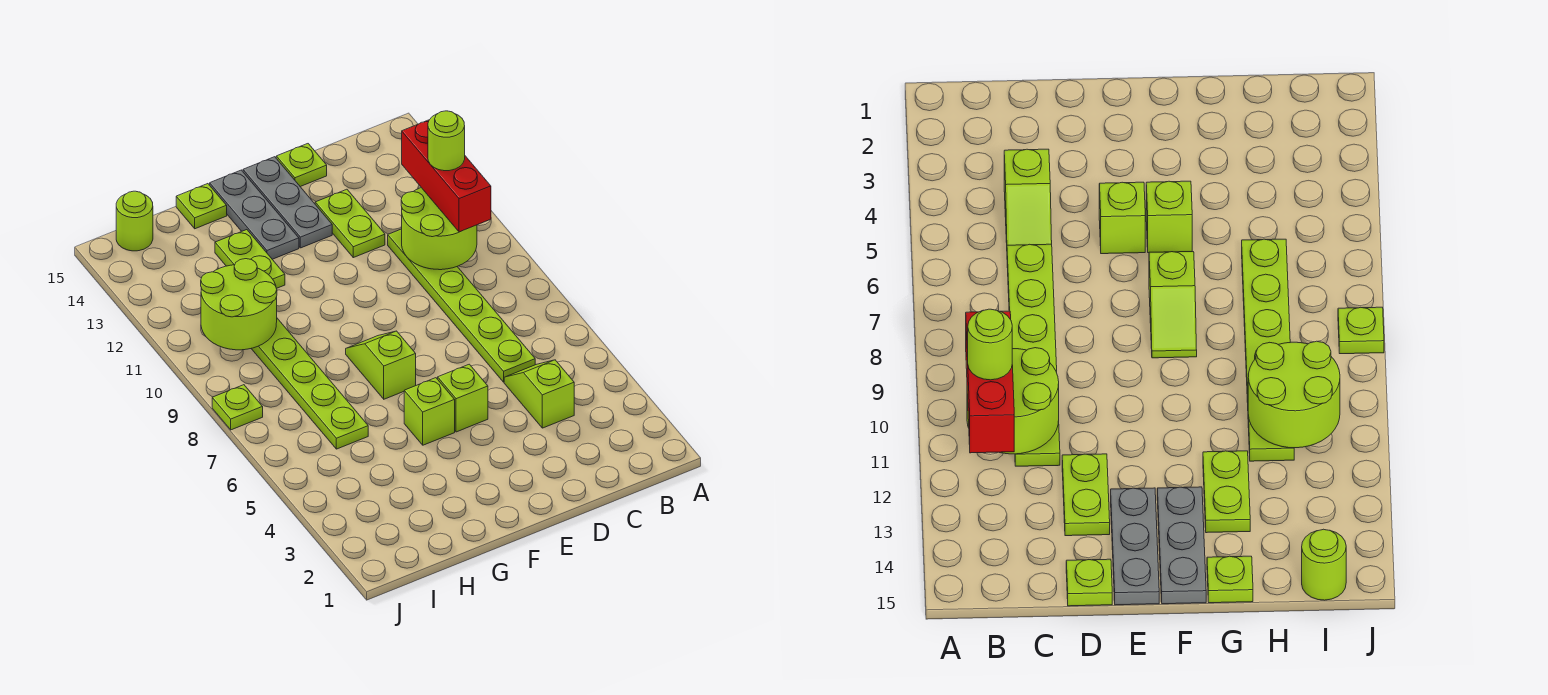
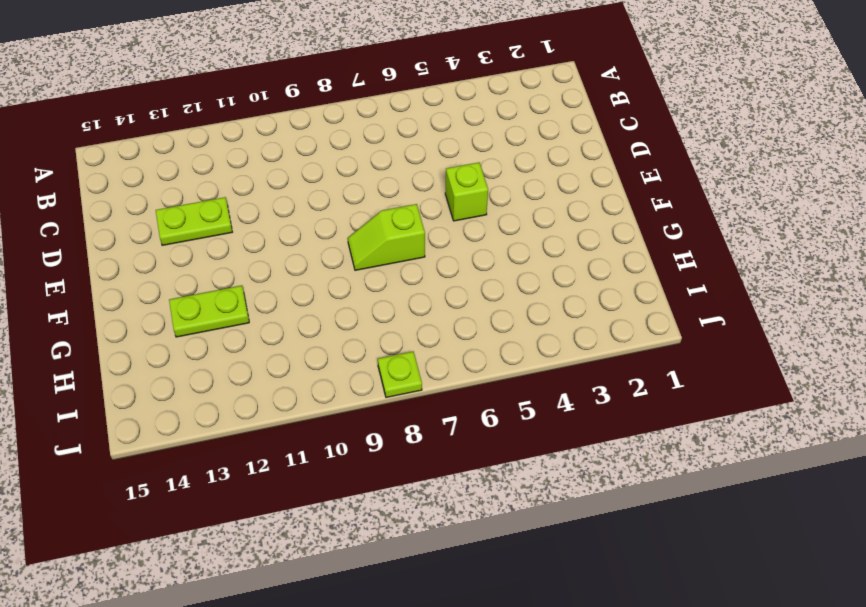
none -> lime slope C4:C5 level 1 top 4
none -> lime plate C6:C11 level 1
none -> lime plate D15 level 1

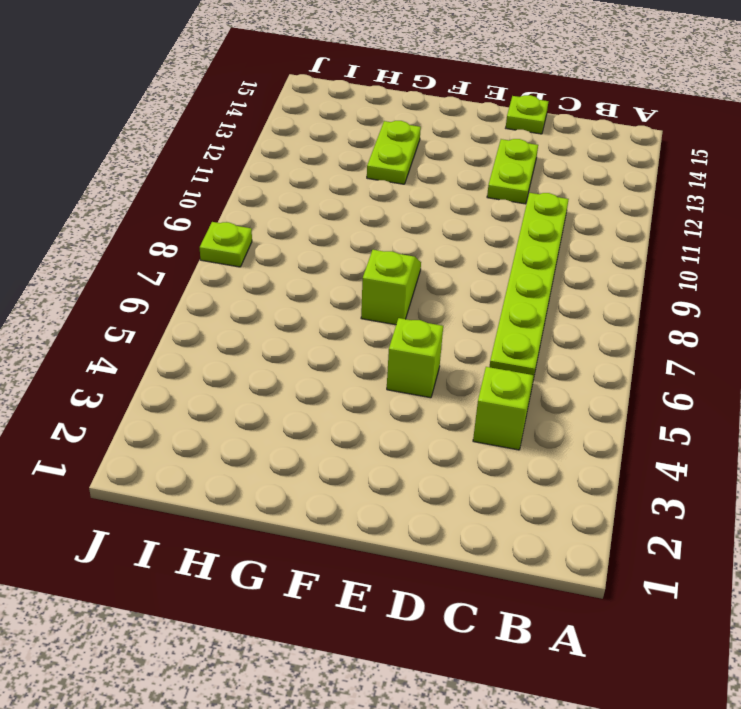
none -> grey plate E13:E15 level 1
none -> lime brick F5 level 1
none -> grey plate F13:F15 level 1

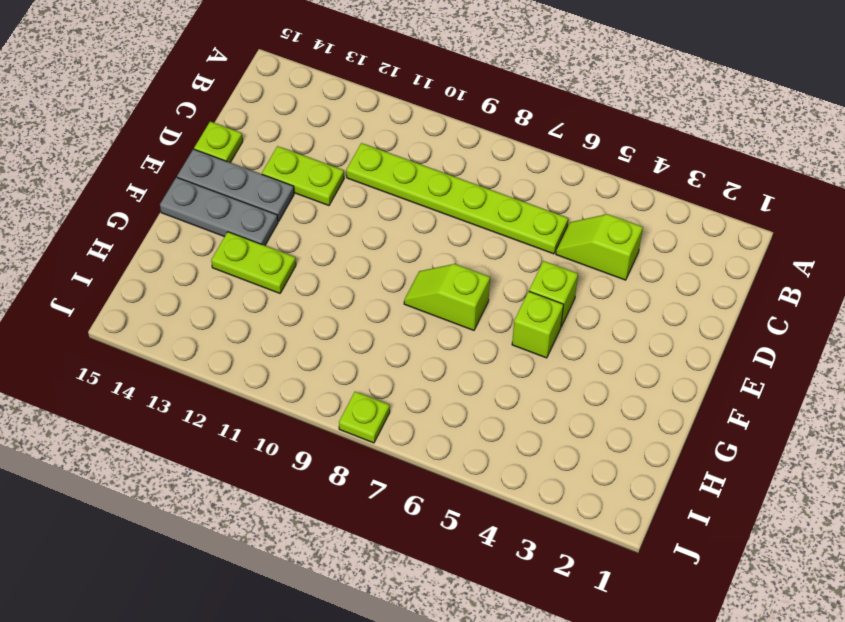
none -> lime plate G15 level 1
none -> lime plate H6:H11 level 1
none -> lime round brick I15 level 1

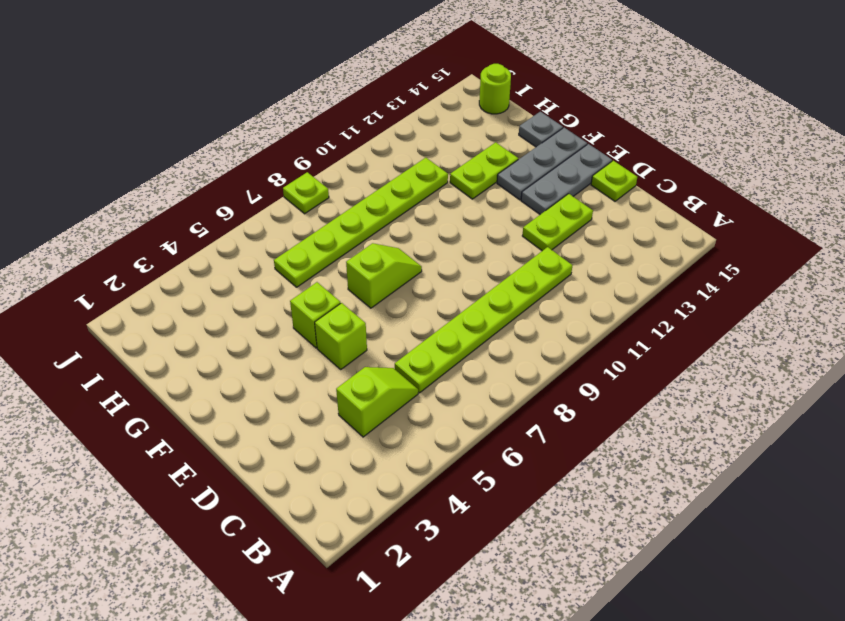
grey plate G15 level 1 -> lime plate G15 level 1
none -> lime round brick B10:C11 level 2
none -> lime round brick H10:I11 level 2
none -> red brick B10:B12 level 3

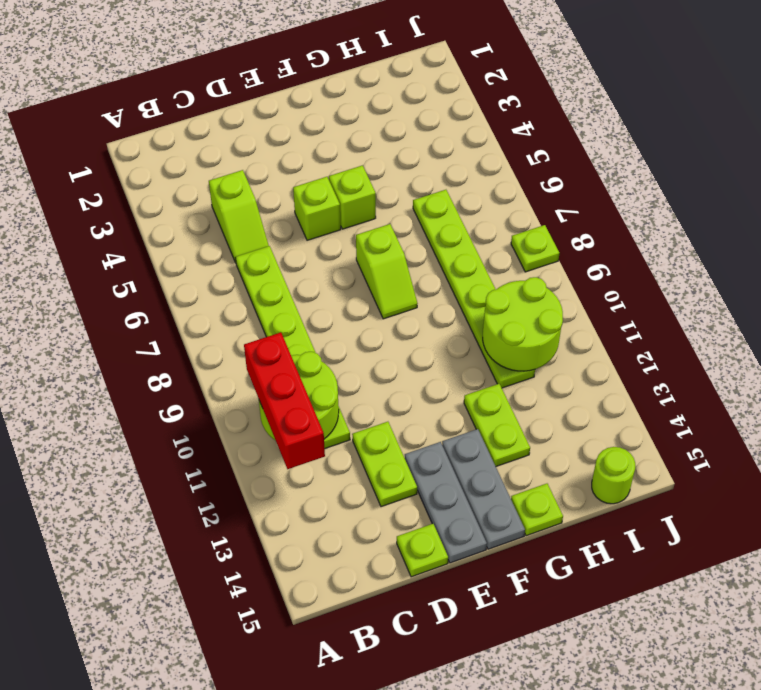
none -> lime round brick B11 level 4

